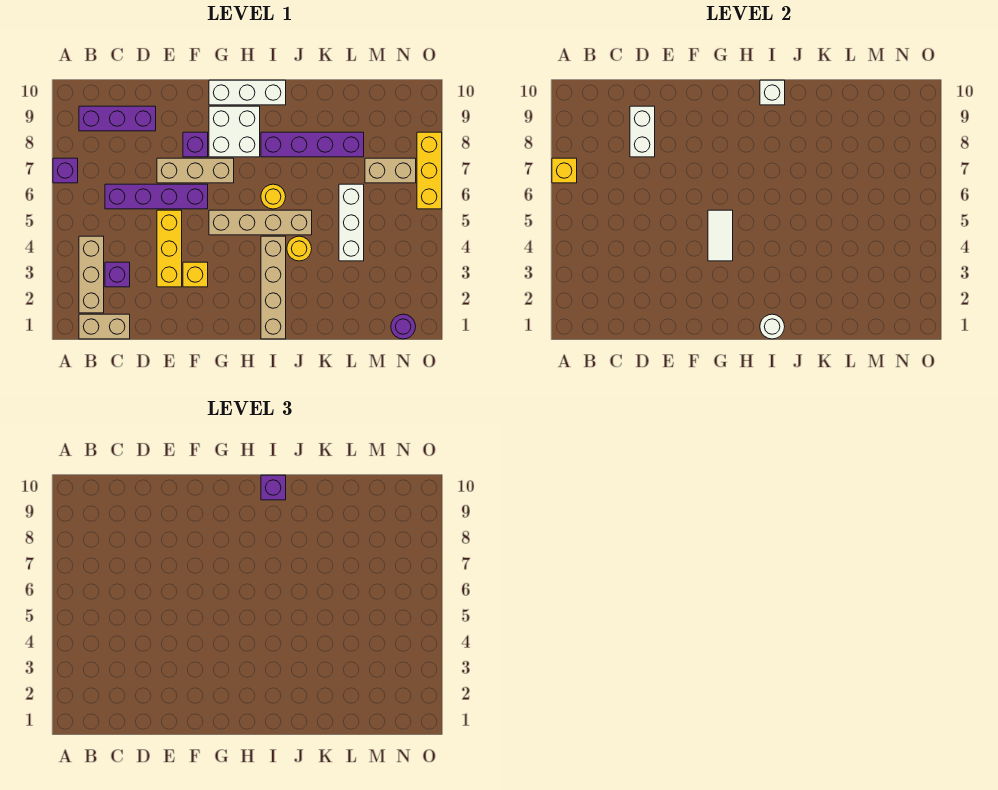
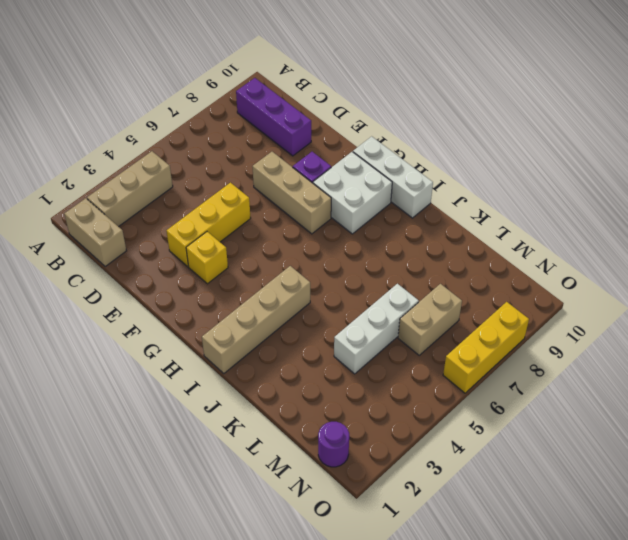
tan brick M6:M7 level 1 -> tan brick M7:N7 level 1
none -> purple brick A7 level 1
none -> purple brick C3 level 1
none -> purple brick C6:F6 level 1

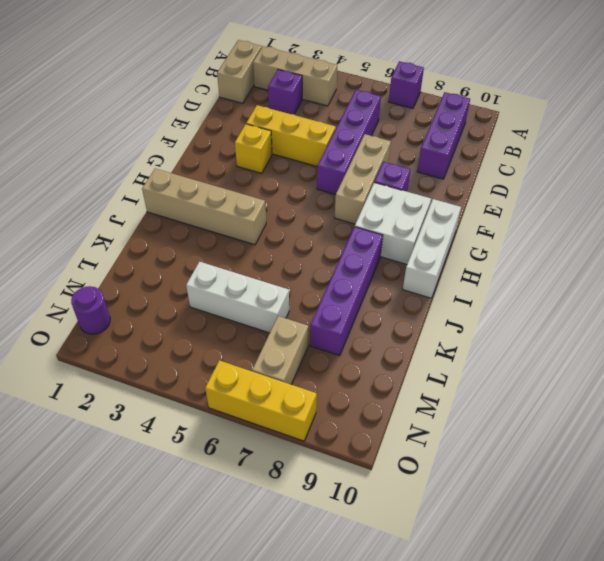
none -> tan brick G5:J5 level 1
none -> yellow round brick I6 level 1
none -> yellow round brick J4 level 1

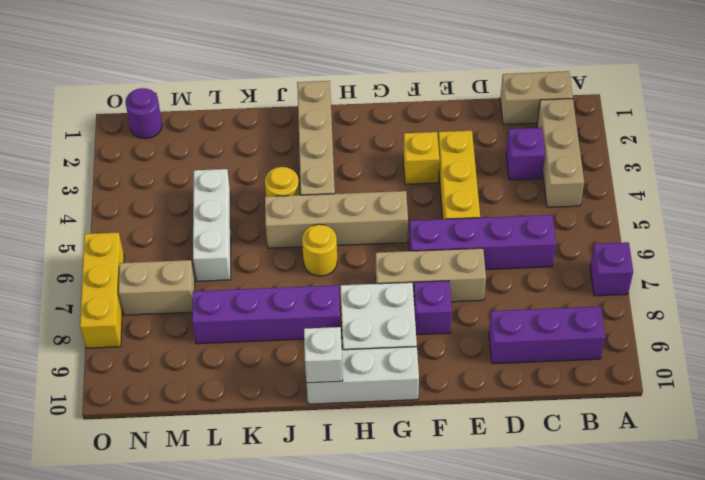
none -> yellow brick A7 level 2
none -> white brick D8:D9 level 2
none -> white tile G4:G5 level 2

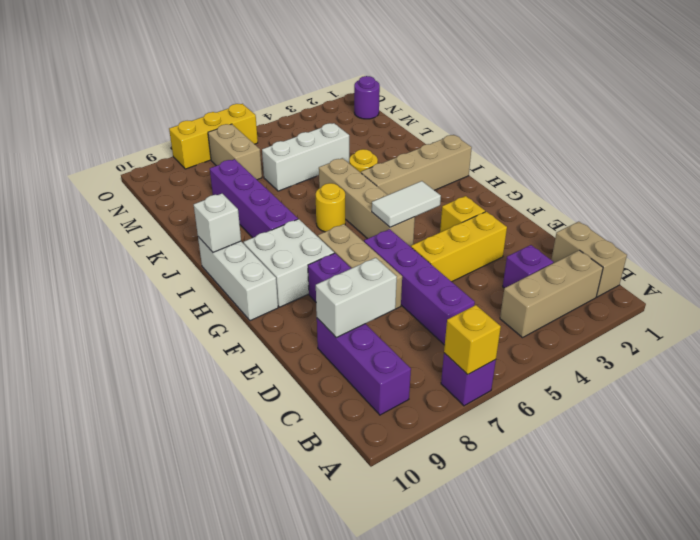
none -> white round brick I1 level 2
none -> purple brick I10 level 3

